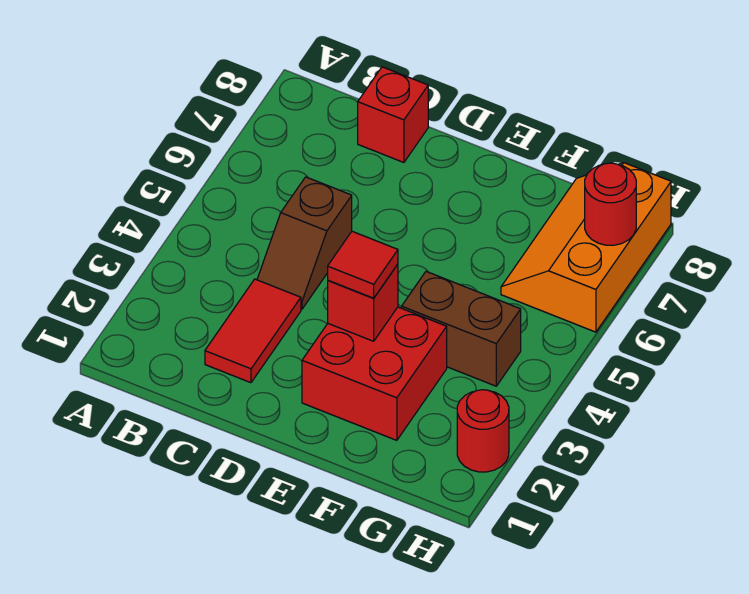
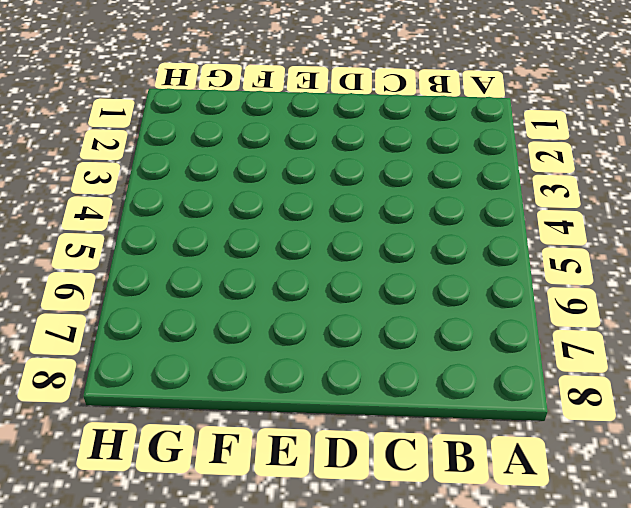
none -> red tile C2:C3 level 1
none -> brown slope C4:C5 level 1 top 5

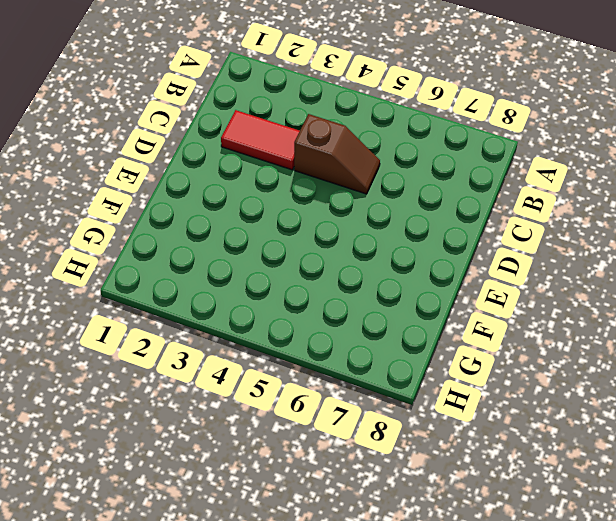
brown slope C4:C5 level 1 top 4 -> brown slope C4:C5 level 1 top 5
none -> red brick C8 level 1
none -> red brick E2:F3 level 1

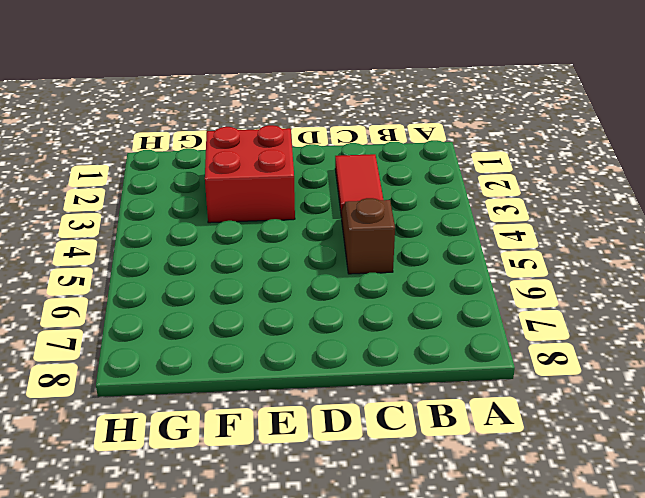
none -> red brick C8 level 1
none -> brown brick F4:G4 level 1

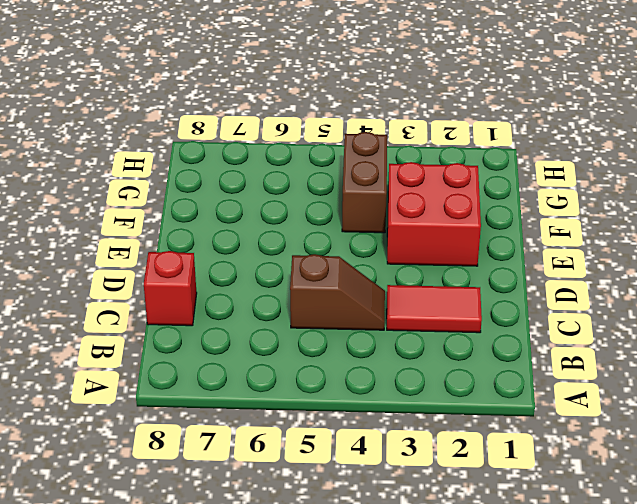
none -> orange slope G6:H8 level 1 top H
none -> red round brick H2 level 1

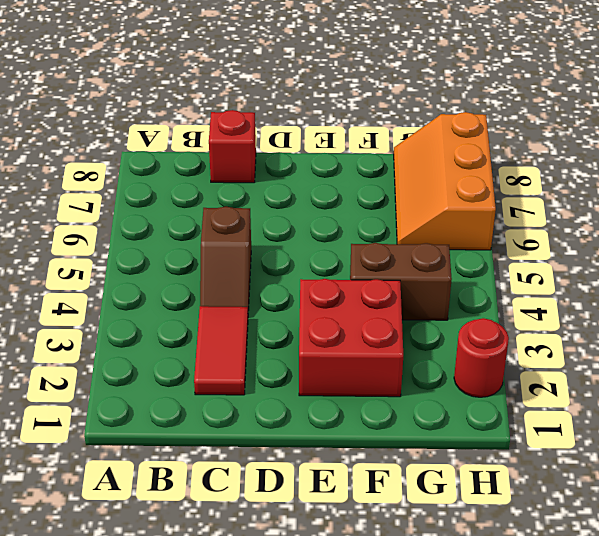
none -> red brick E3 level 2
none -> red round brick H7 level 2

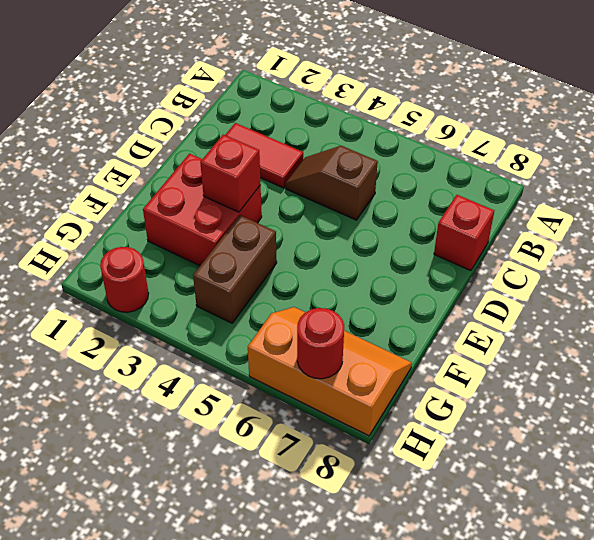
none -> red tile E3 level 3

